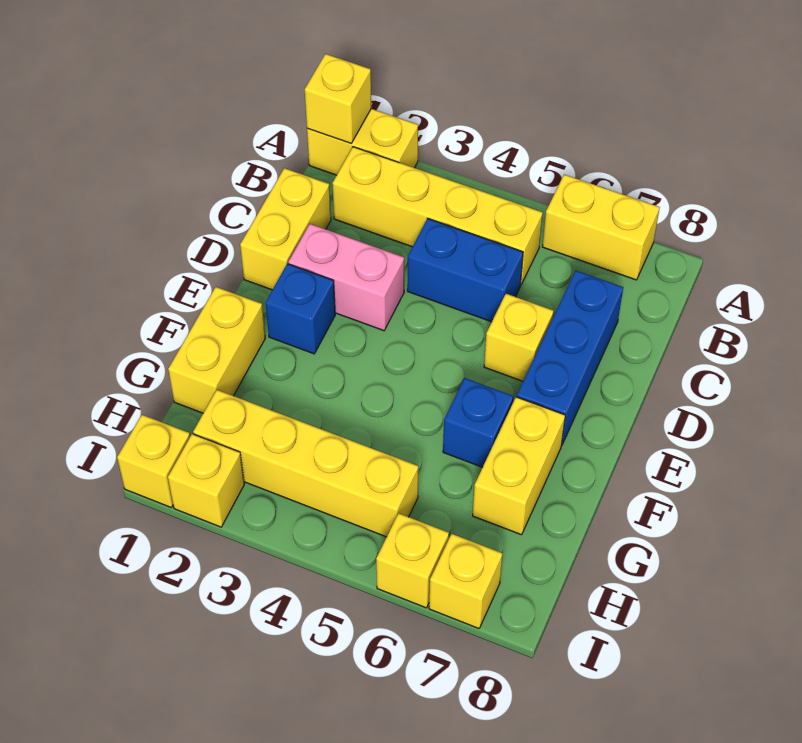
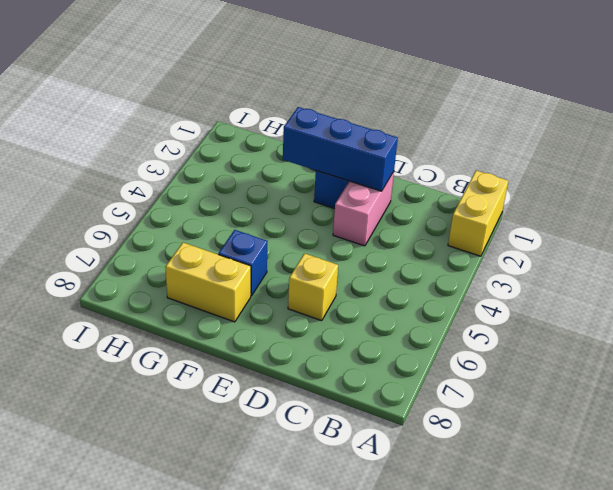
blue brick D2:F2 level 2 -> blue brick C7:E7 level 1
none -> yellow brick A6:A7 level 1
none -> yellow brick B2:B5 level 1
none -> yellow brick C1:D1 level 1

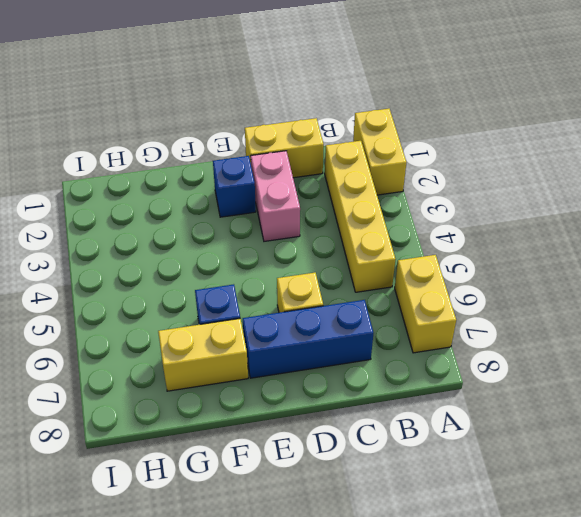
none -> blue brick C4:C5 level 1
none -> yellow brick F1:G1 level 1
none -> yellow brick H2:H5 level 1

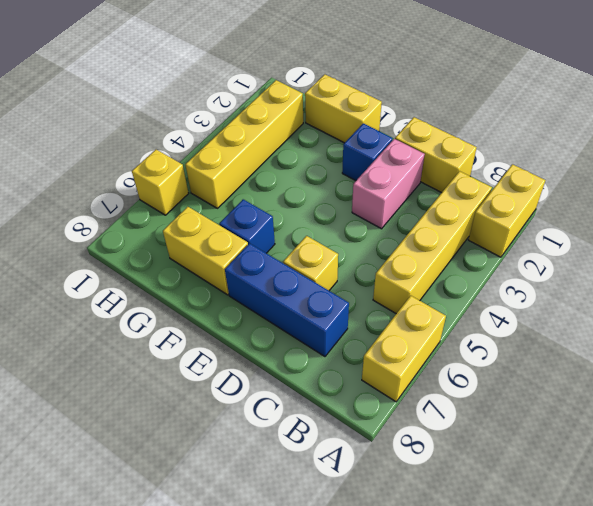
none -> blue brick C4:C5 level 1
none -> yellow brick I1 level 1
none -> yellow brick I2 level 1

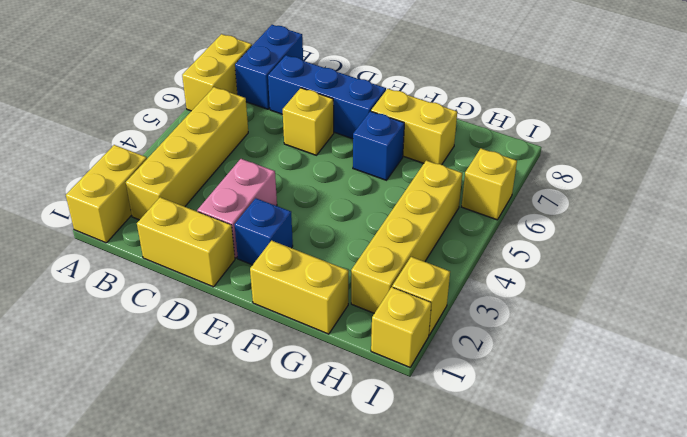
blue brick B7:B8 level 1 -> blue brick C4:C5 level 1
none -> yellow brick I7 level 1
none -> yellow brick A1 level 2

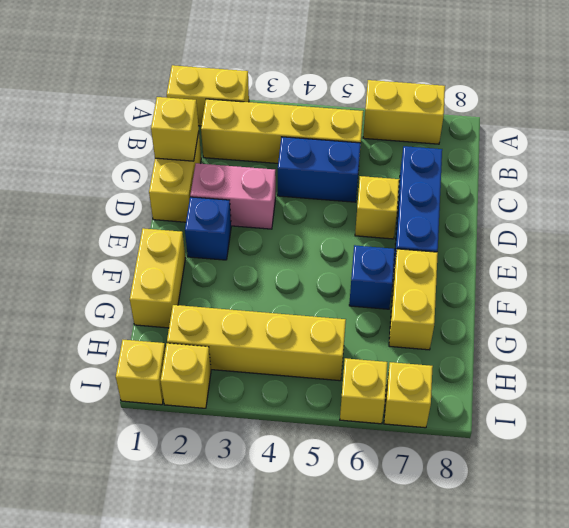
yellow brick C1 level 2 -> yellow brick A1 level 2

